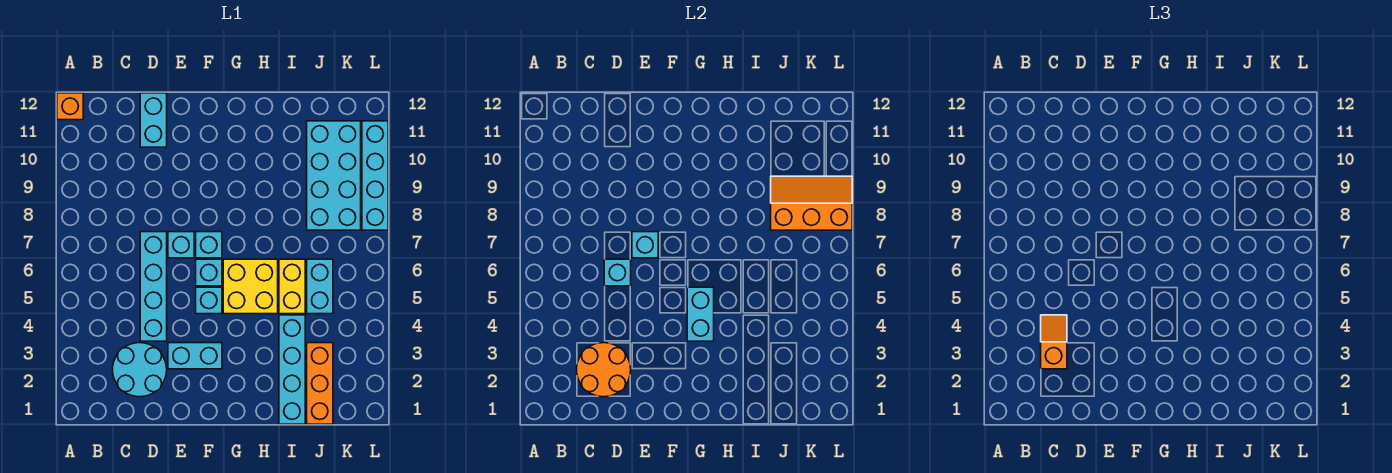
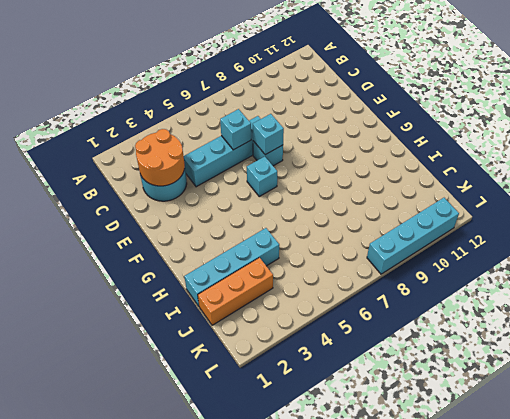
none -> orange brick A12 level 1
none -> cyan brick D11:D12 level 1
none -> cyan brick E3:F3 level 1

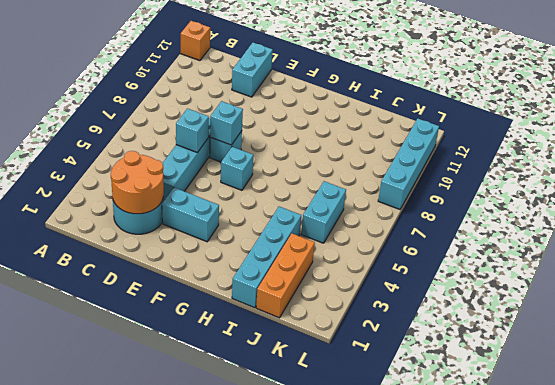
none -> cyan brick F5 level 1
none -> cyan brick F7 level 1
none -> yellow brick G5:H6 level 1

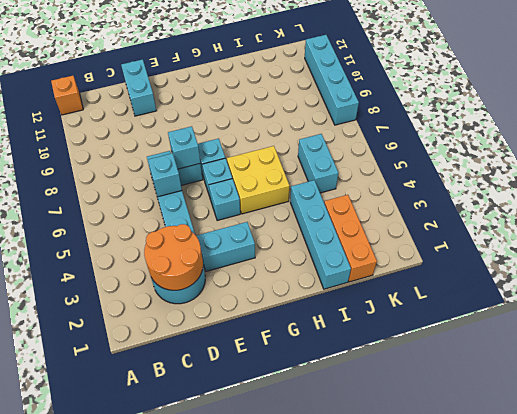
none -> yellow brick I5:I6 level 1
none -> cyan brick J8:K11 level 1
none -> cyan brick G4:G5 level 2

